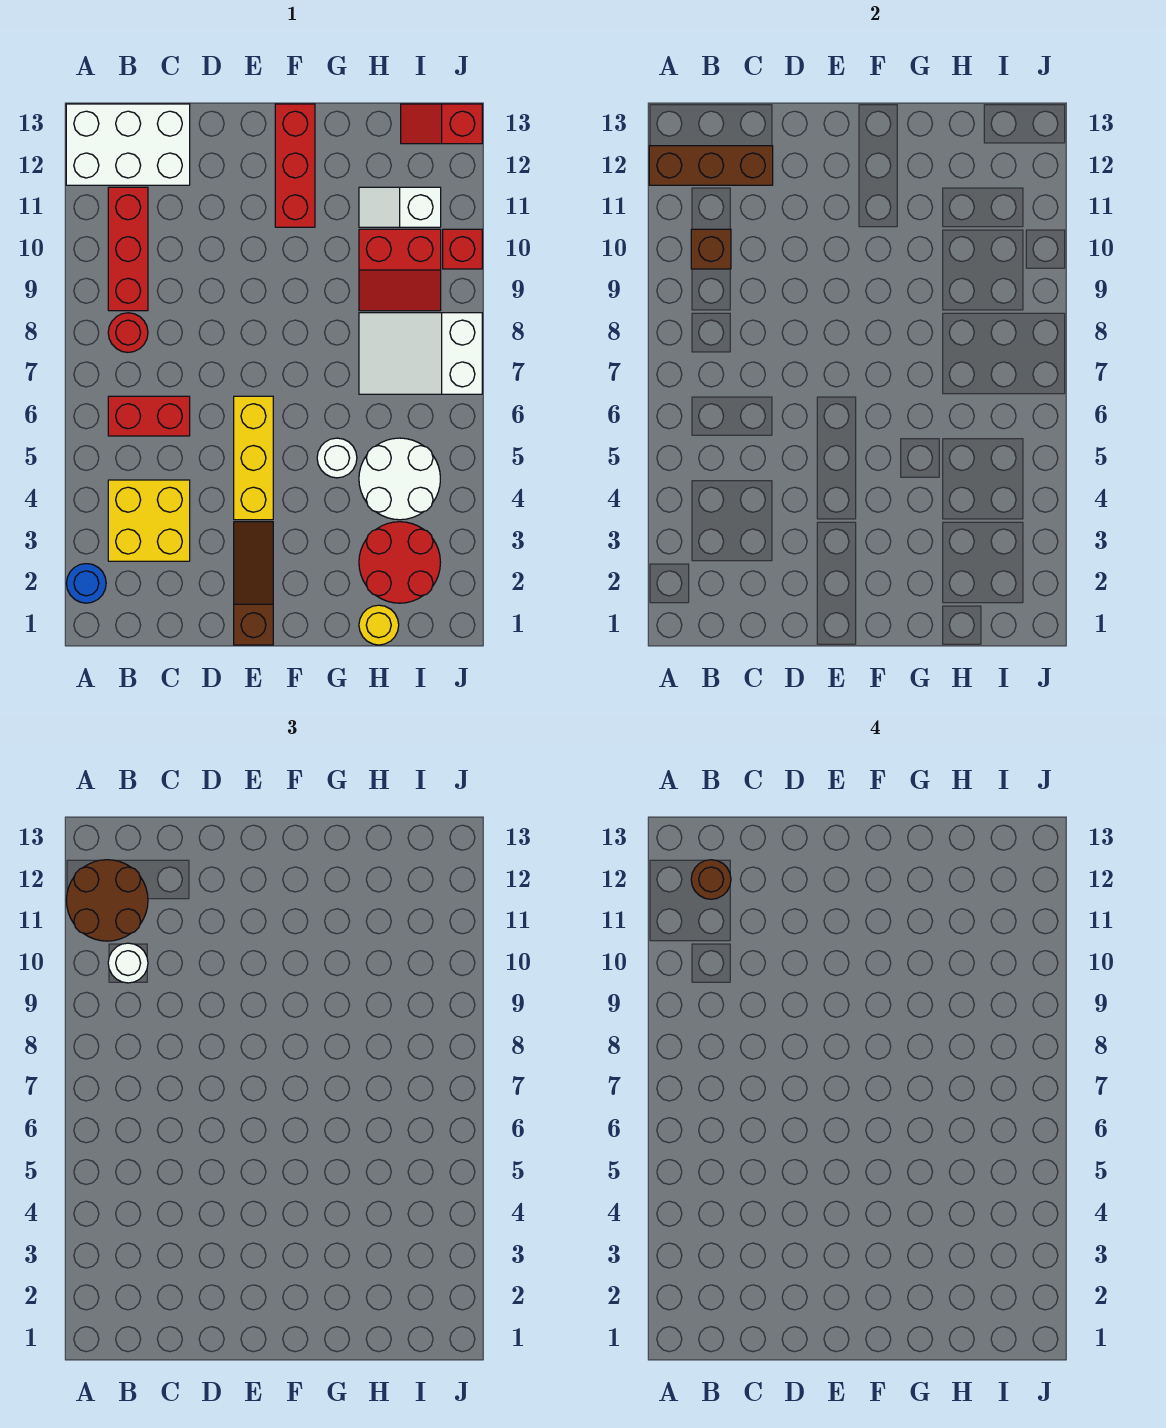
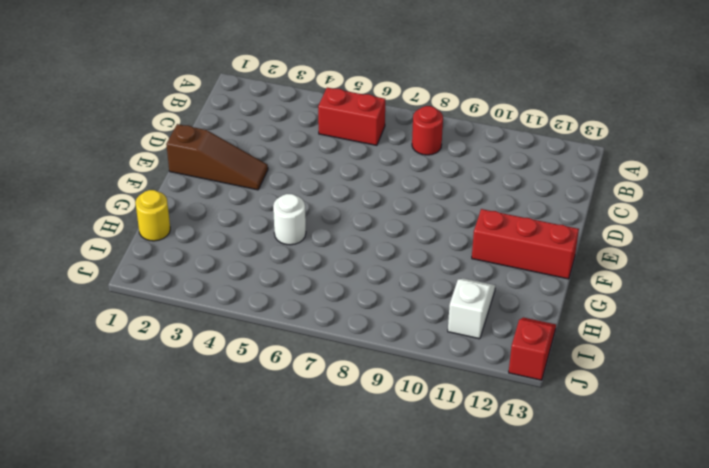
red brick B5:B6 level 1 -> red brick B6:C6 level 1
none -> blue round brick A2 level 1
none -> white brick A12:C13 level 1
none -> yellow brick B3:C4 level 1

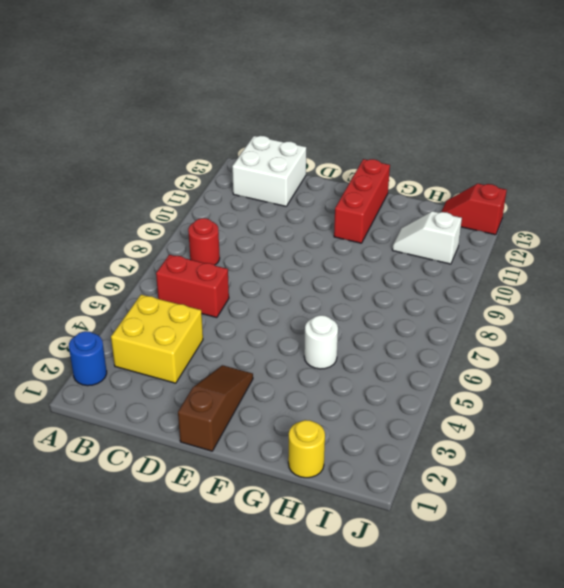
white brick B12:C13 level 1 -> white brick A12:C13 level 1
none -> red brick B9:B11 level 1
none -> yellow brick E4:E6 level 1
none -> red round brick H2:I3 level 1

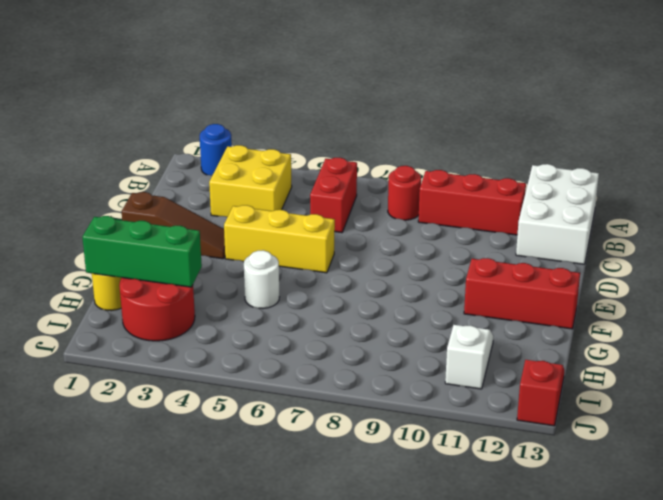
green brick H1:H3 level 2 -> none
none -> white round brick H4:I5 level 1
none -> white slope H7:J8 level 1 top J
none -> red slope H9:I10 level 1 top 10

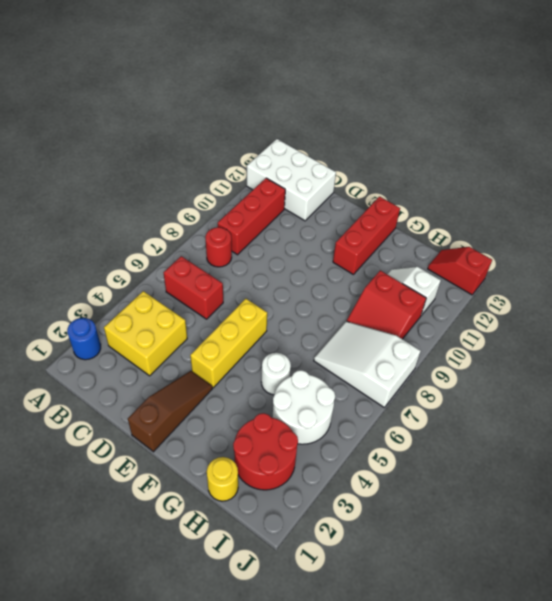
none -> red brick J10 level 1
none -> brown brick A12:C12 level 2
none -> brown brick B10 level 2

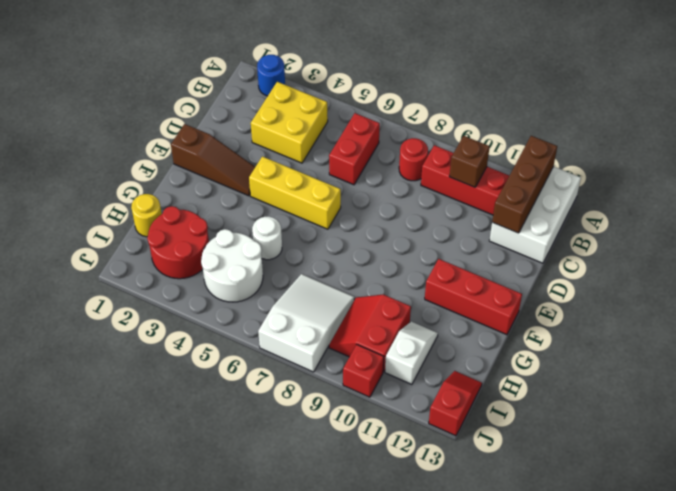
none -> brown round brick A11:B12 level 3
none -> white round brick B10 level 3
none -> brown round brick B12 level 4

